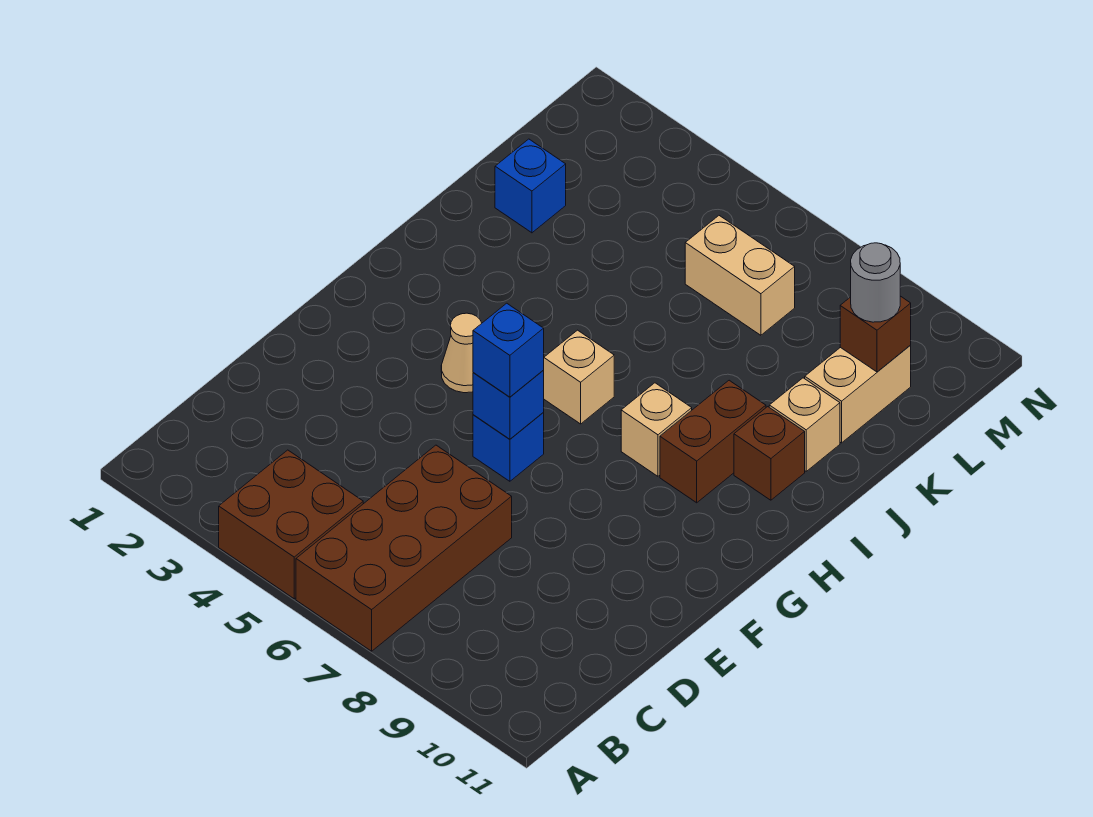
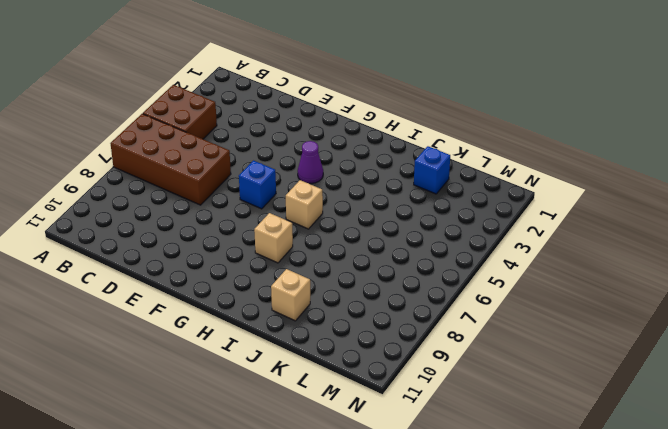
purple cone G4 level 1 -> tan cone G4 level 1
none -> brown brick H9:I9 level 1
none -> brown brick I10 level 1
none -> tan brick K10:L10 level 1

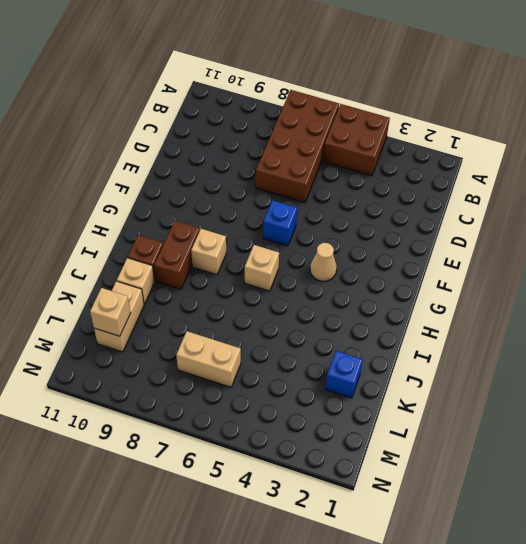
tan brick L10 level 2 -> brown brick L10 level 2
none -> blue brick F6 level 2
none -> blue brick F6 level 3
none -> grey round brick L10 level 3

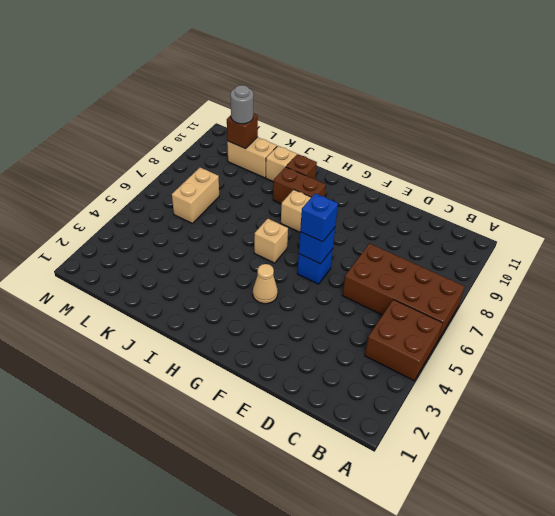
none -> blue brick K2 level 1

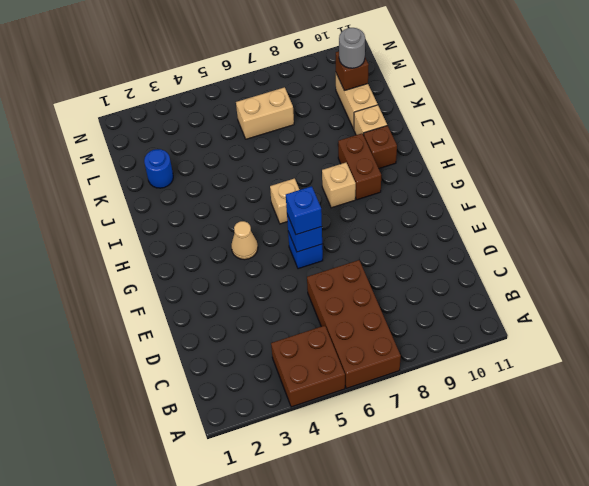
blue round brick K2 level 1 -> blue brick K2 level 1

